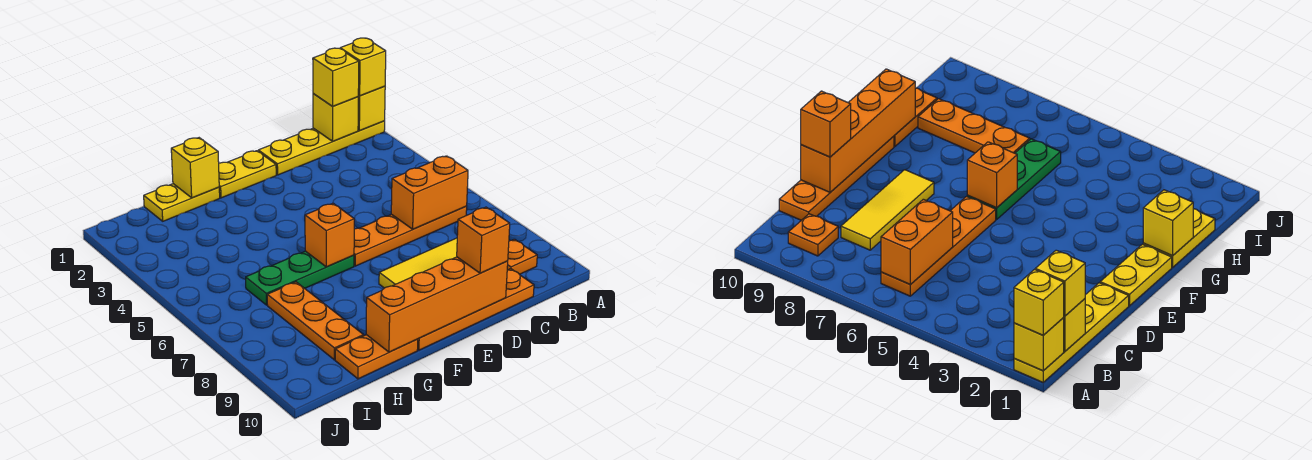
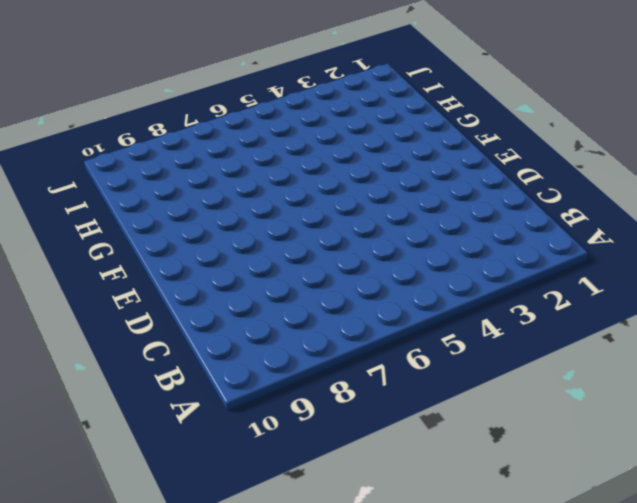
none -> yellow plate A1:D1 level 1
none -> orange plate B6:E6 level 1
none -> orange plate B9 level 1

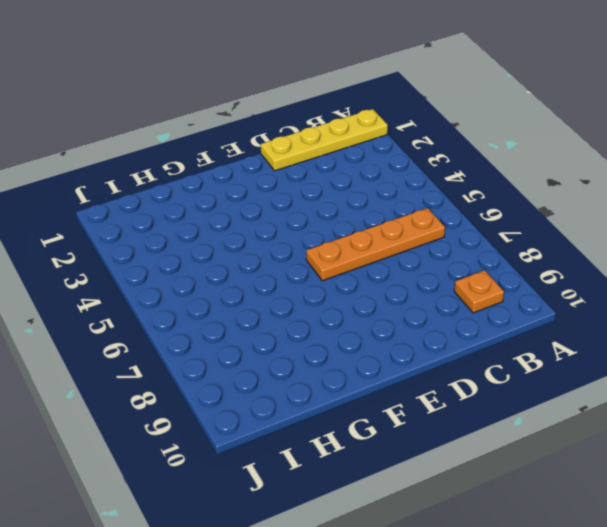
none -> yellow tile C8:E8 level 1
none -> orange plate C10:F10 level 1
none -> yellow plate E1:F1 level 1

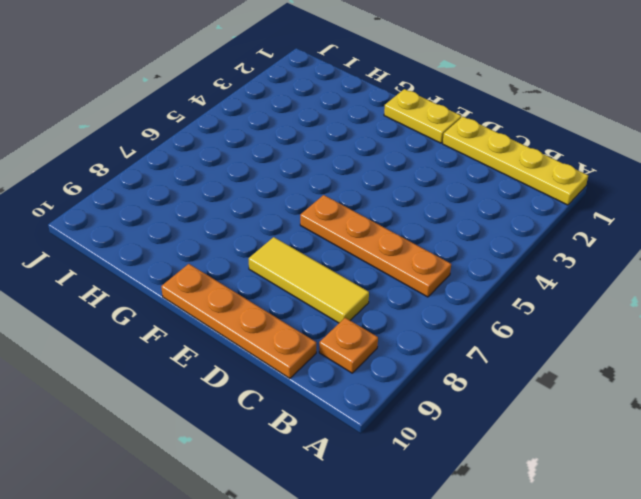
none -> green plate F6:H6 level 1
none -> yellow plate G1:H1 level 1
none -> orange plate G10:H10 level 1

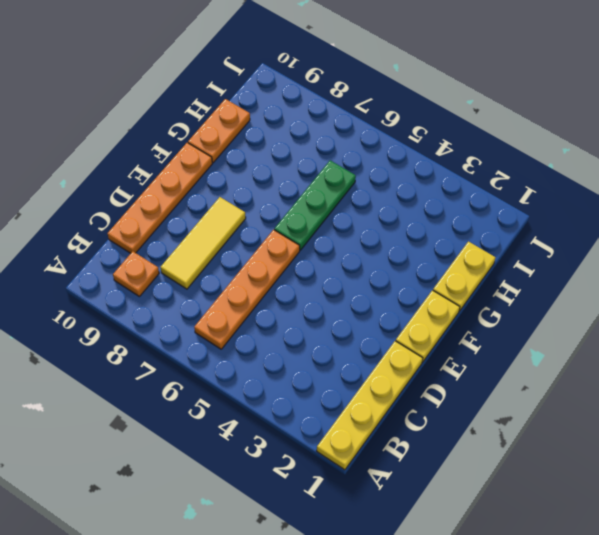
none -> orange plate H7:H9 level 1
none -> yellow brick A1 level 2
none -> yellow brick B1 level 2

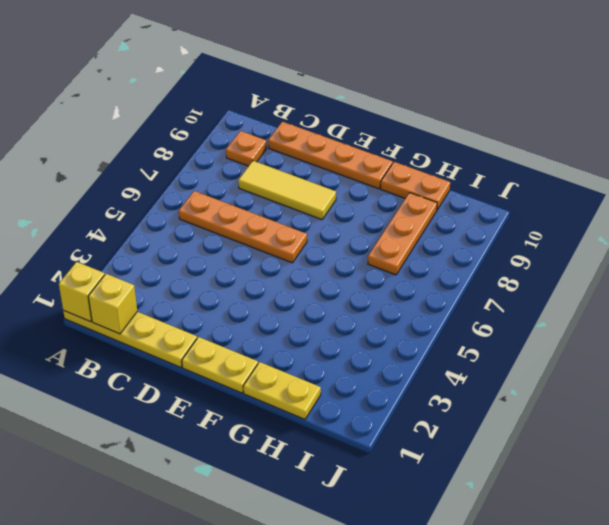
none -> green plate F6:H6 level 1
none -> orange brick B6:C6 level 2
none -> orange brick D10:G10 level 2

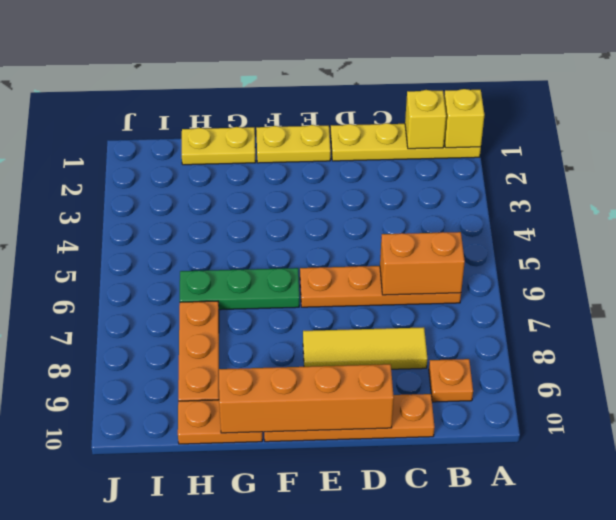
none -> orange brick F6 level 2
none -> yellow brick G1 level 2
none -> yellow brick A1 level 3

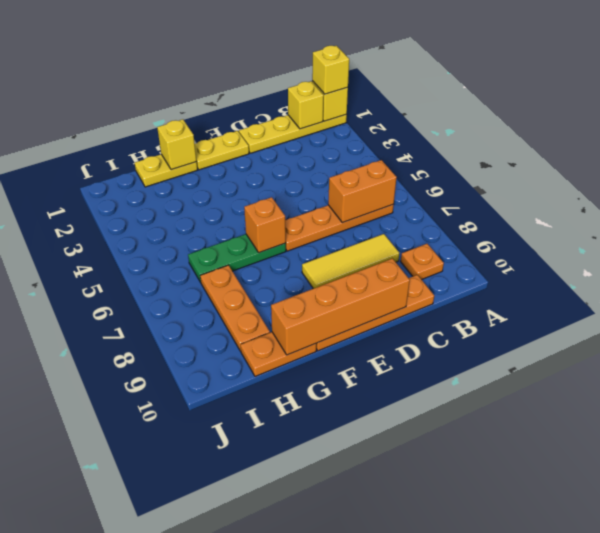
none -> yellow brick B1 level 3
none -> orange brick D10 level 3

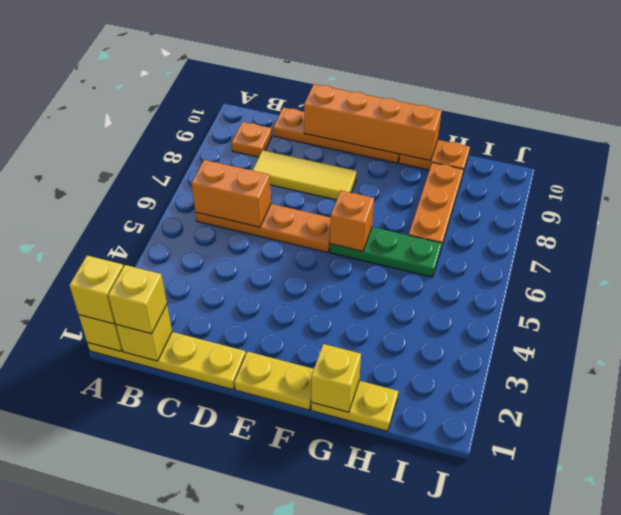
none -> orange brick D10 level 3

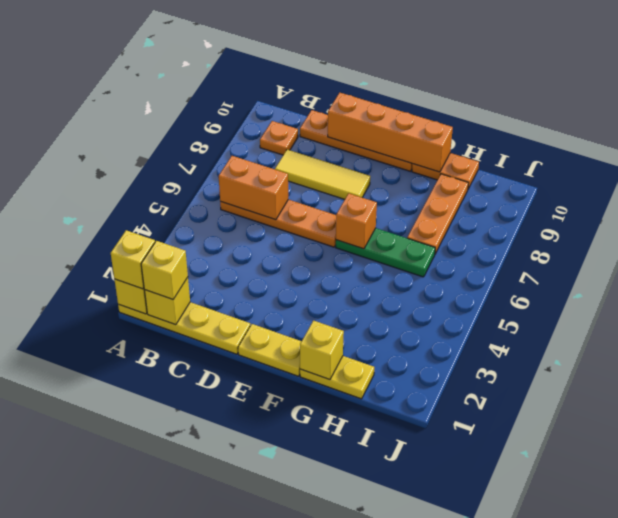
none -> orange brick D10 level 3

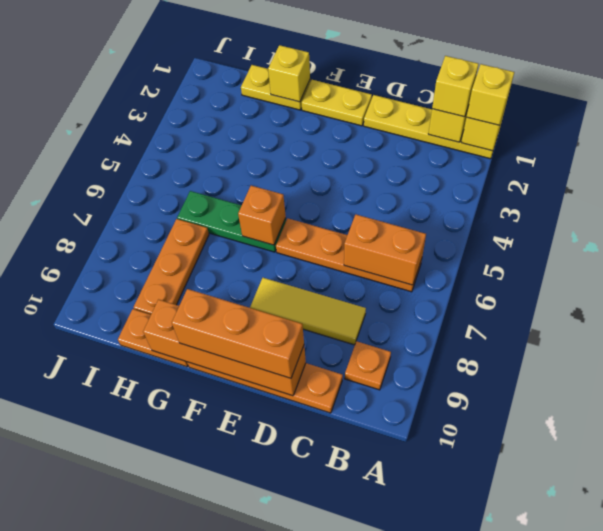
orange brick D10:F10 level 3 -> orange brick D10 level 3

